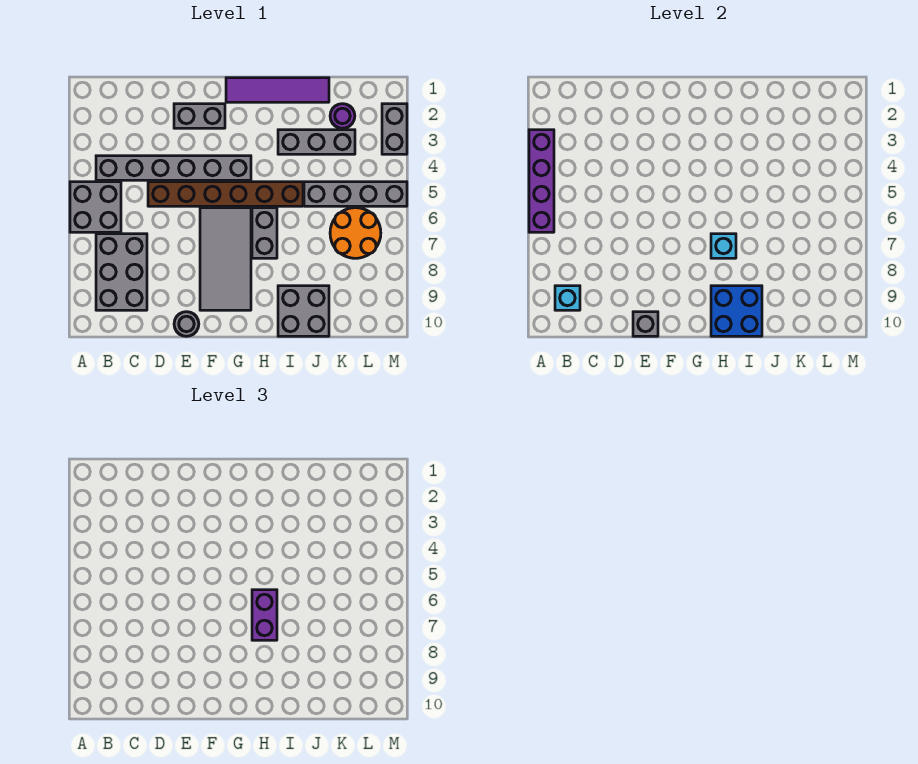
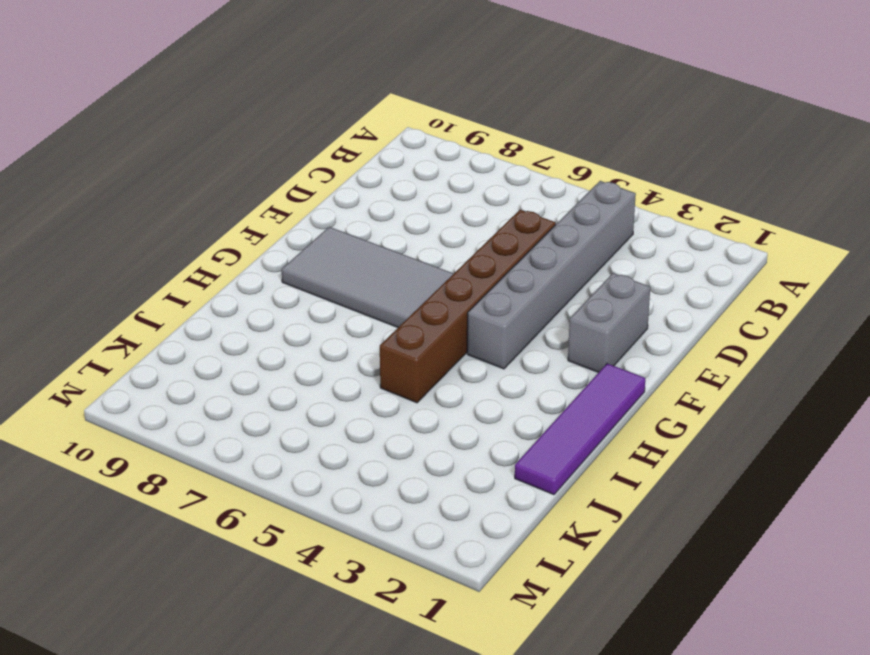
none -> grey brick A5:B6 level 1
none -> grey brick B7:C9 level 1
none -> grey round brick E10 level 1

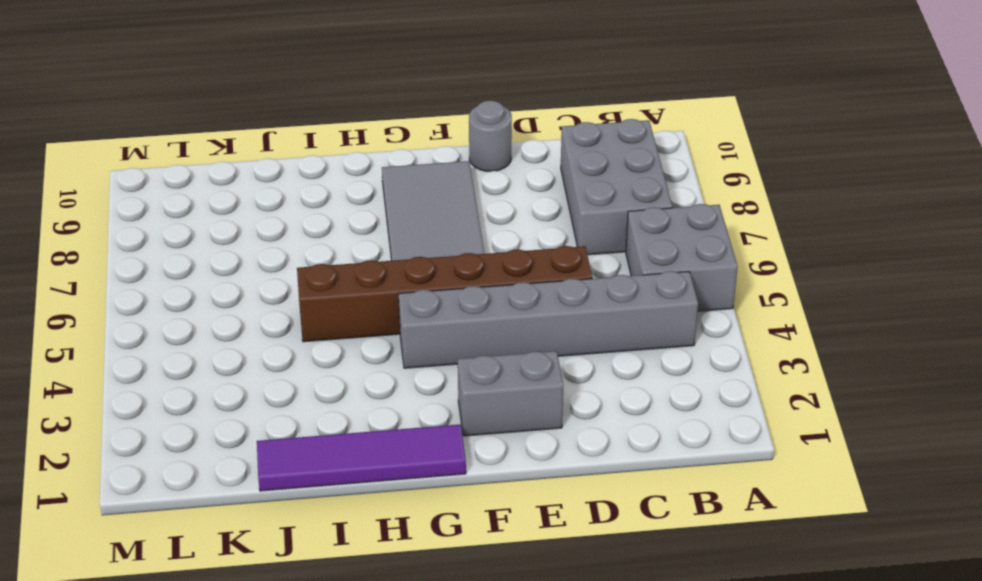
none -> grey brick H6:H7 level 1
none -> grey brick I3:K3 level 1
none -> grey brick I9:J10 level 1

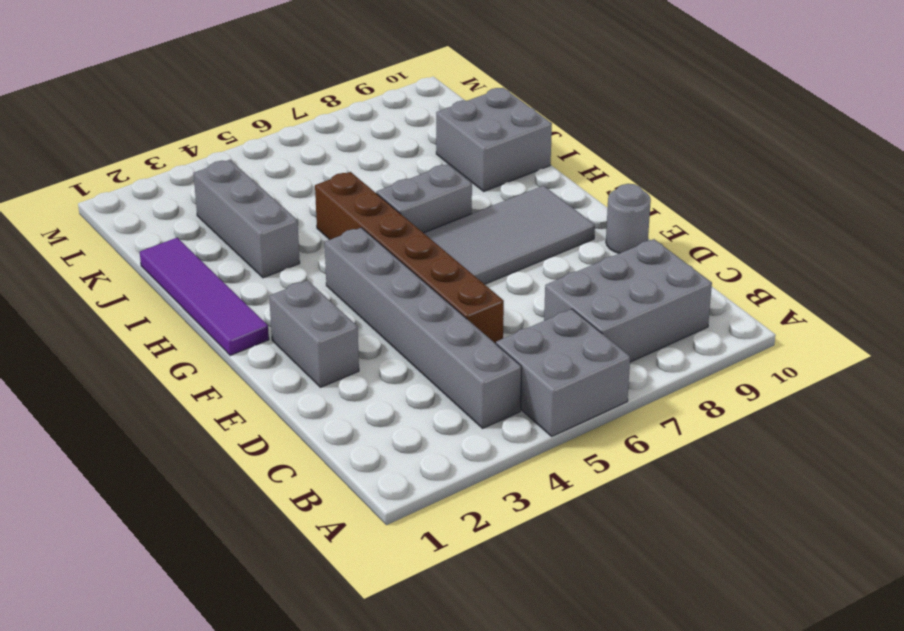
none -> grey brick J5:M5 level 1
none -> purple round brick K2 level 1
none -> orange round brick K6:L7 level 1

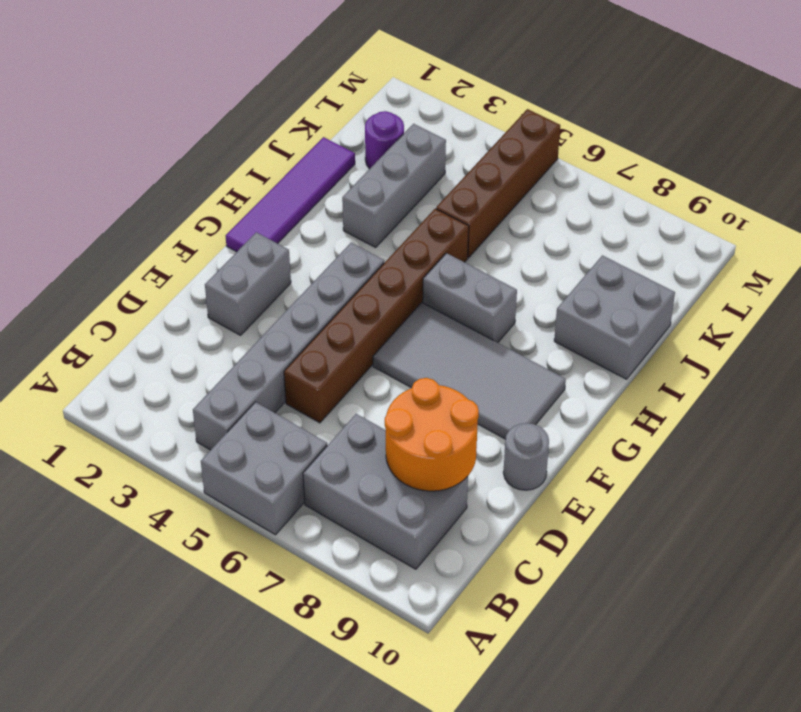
orange round brick C8:D9 level 2 -> orange round brick K6:L7 level 1
brown brick J5:M5 level 1 -> grey brick J5:M5 level 1
none -> grey brick M2:M3 level 1
none -> purple brick A3:A6 level 2
none -> cyan brick B9 level 2

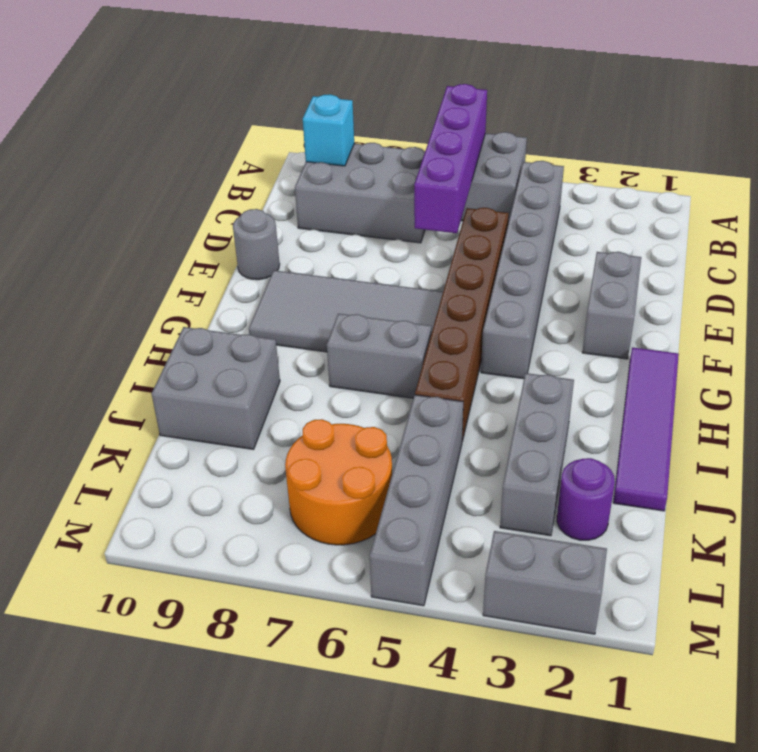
purple brick A6:D6 level 2 -> purple brick A3:A6 level 2
none -> grey brick E10 level 2
none -> cyan brick H7 level 2
none -> blue brick H9:I10 level 2

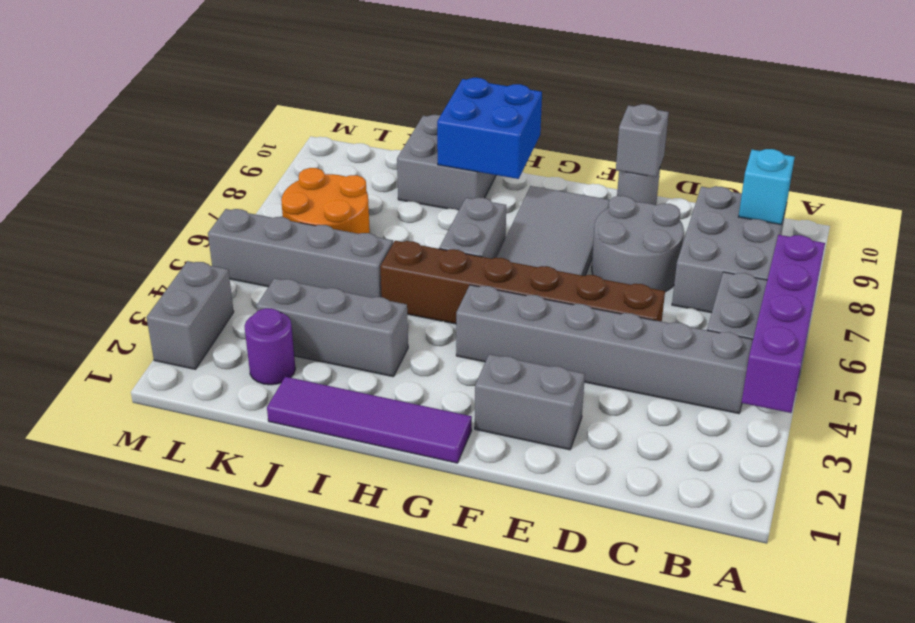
grey round brick D7:E8 level 1 -> none
none -> cyan brick H7 level 2
none -> purple brick H6:H7 level 3

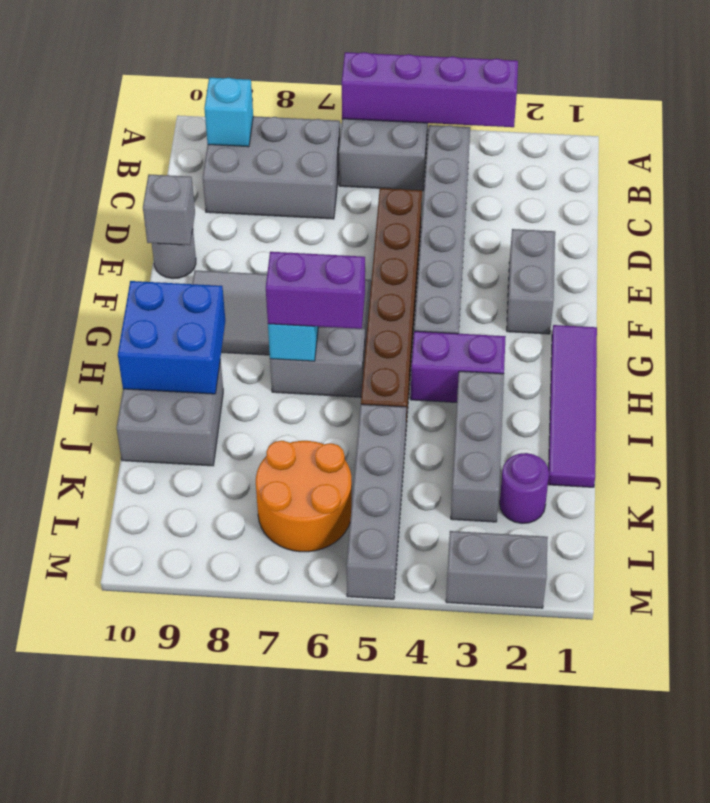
purple brick H3:H4 level 1 -> none

